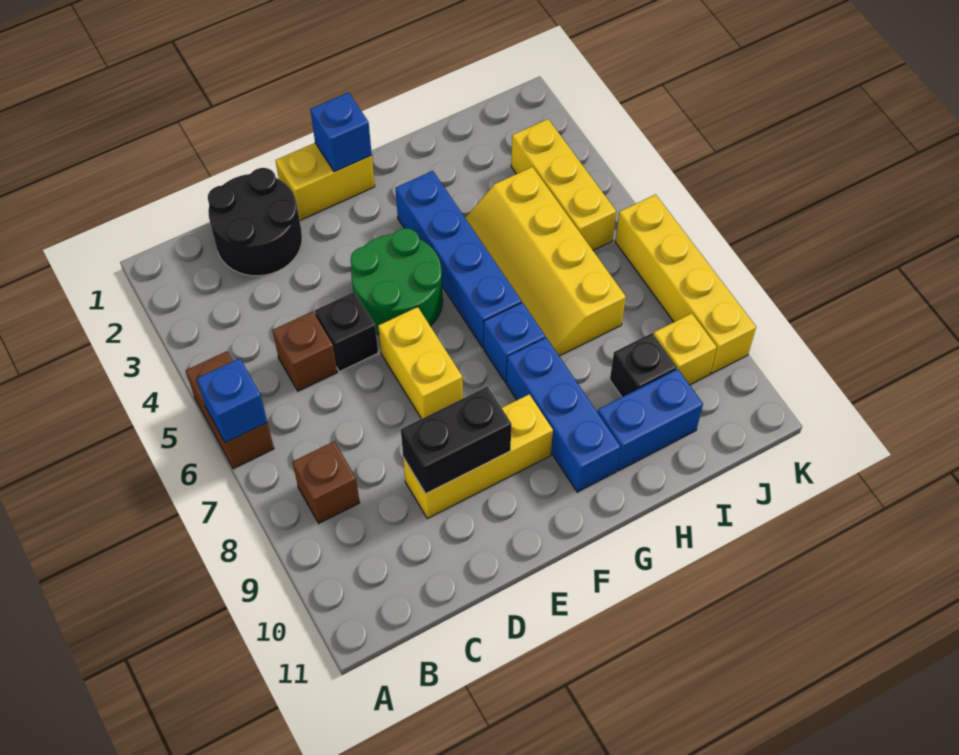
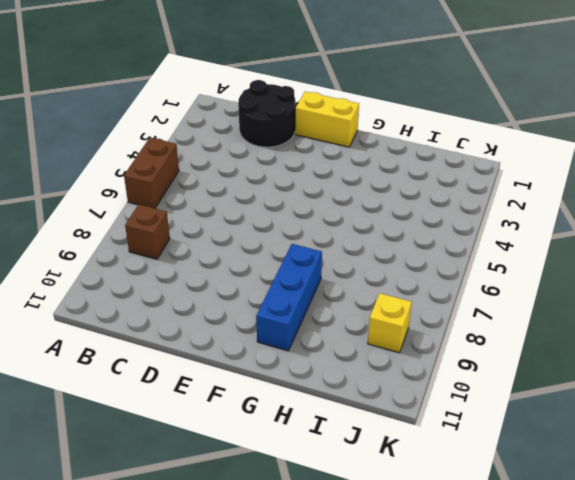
none -> brown brick C5 level 1
none -> black brick D5 level 1
none -> yellow brick D9:F9 level 1

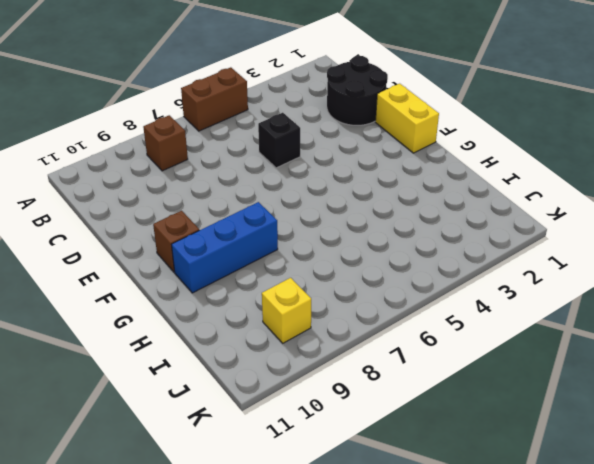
brown brick F10 level 1 -> brown brick C5 level 1
none -> yellow brick D9:F9 level 1
none -> green round brick E4:F5 level 1
none -> yellow brick E6:E7 level 1

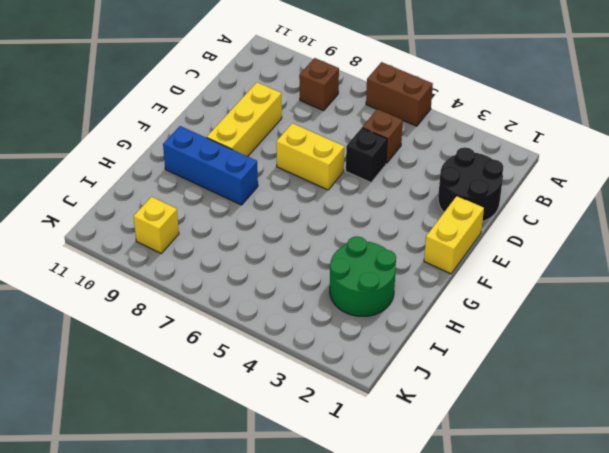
green round brick H2:I3 level 1 -> green round brick E4:F5 level 1
none -> blue brick G3:G6 level 1
none -> blue brick G7 level 1
none -> yellow slope H4:I7 level 1 top I

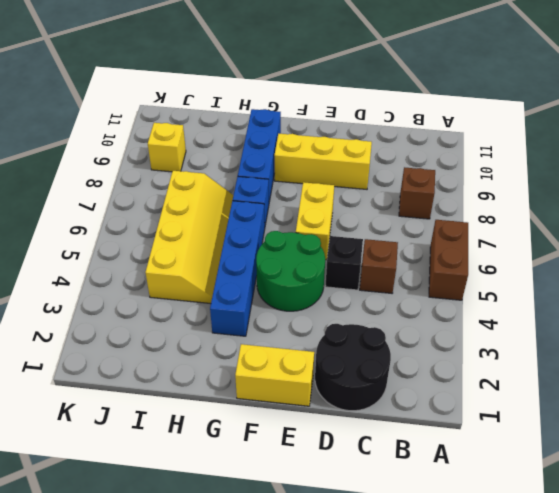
none -> blue brick H10:I10 level 1
none -> black brick I9 level 1
none -> yellow brick J3:J5 level 1

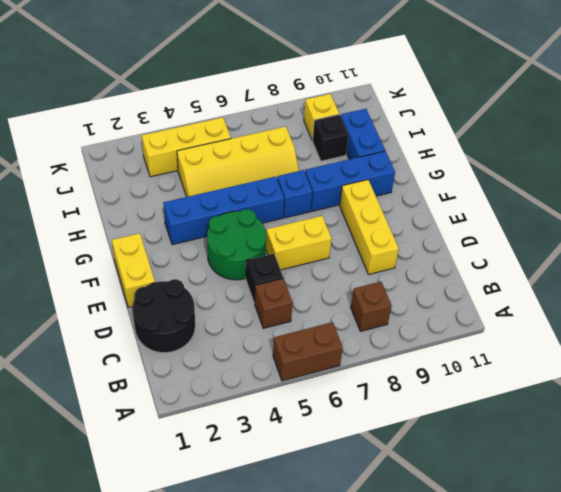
none -> yellow brick K6:K9 level 1
none -> blue brick A6 level 2
none -> black brick D9:E9 level 2

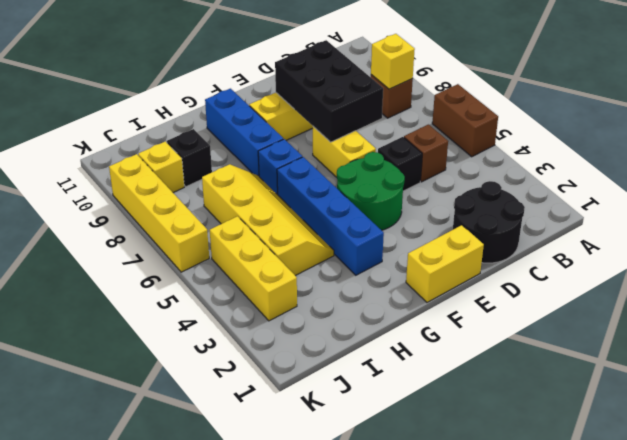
yellow brick B8 level 2 -> none
black brick D7:E9 level 2 -> black brick D9:E9 level 2
none -> blue brick H10:I10 level 1
none -> blue brick A6 level 2
none -> blue brick F1 level 2

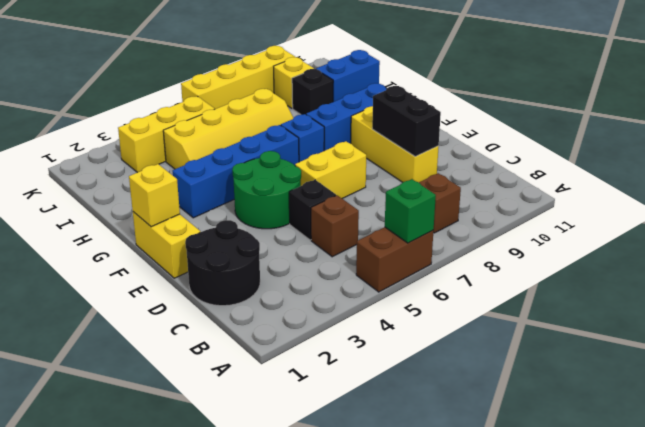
green brick A6 level 2 -> blue brick A6 level 2
yellow brick F1 level 2 -> blue brick F1 level 2
blue brick I10:I11 level 1 -> blue brick H10:I10 level 1

